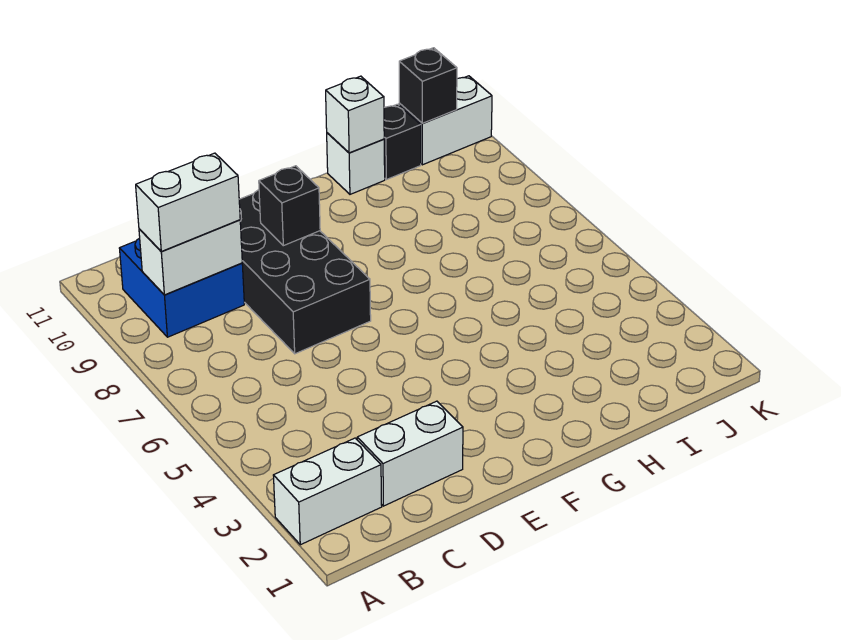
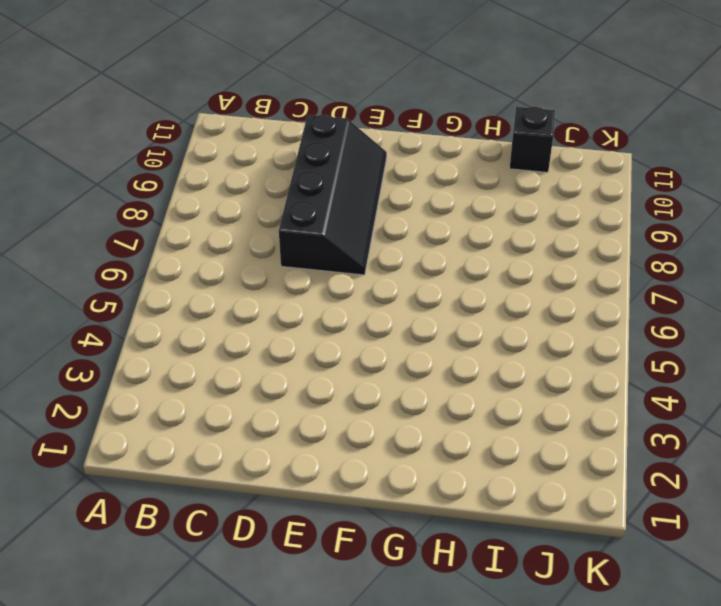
black slope D7:E10 level 1 top D -> black brick D7:E10 level 1
none -> white brick A2:B2 level 1
none -> blue brick B9:C10 level 1
none -> white brick C2:D2 level 1

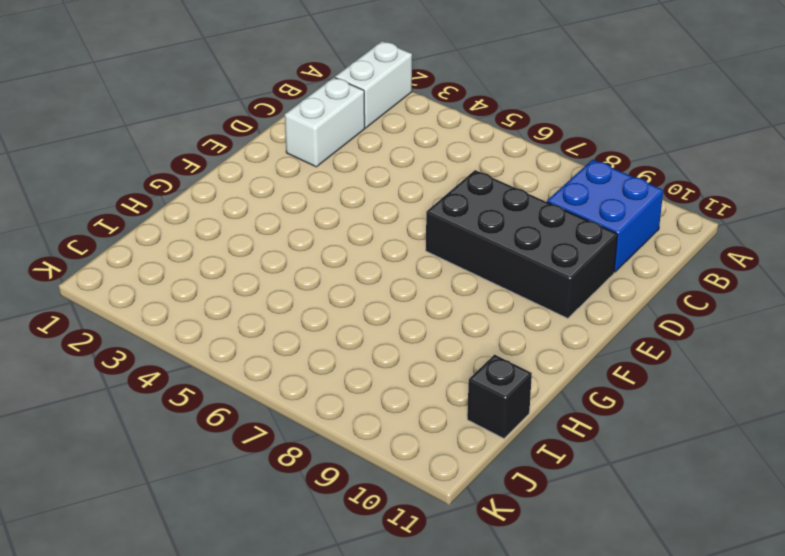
none -> white brick H11 level 1
none -> white brick J11:K11 level 1
none -> white brick B9:C9 level 2

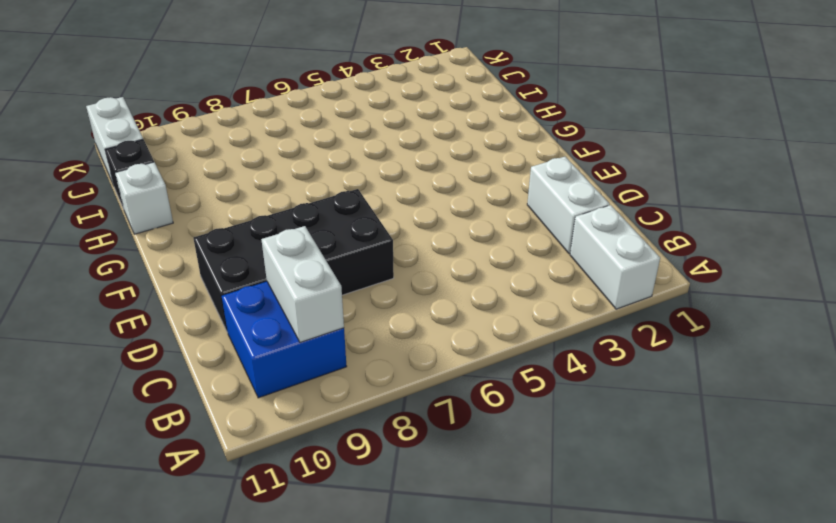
none -> black brick E9 level 2
none -> white brick H11 level 2
none -> black brick J11 level 2

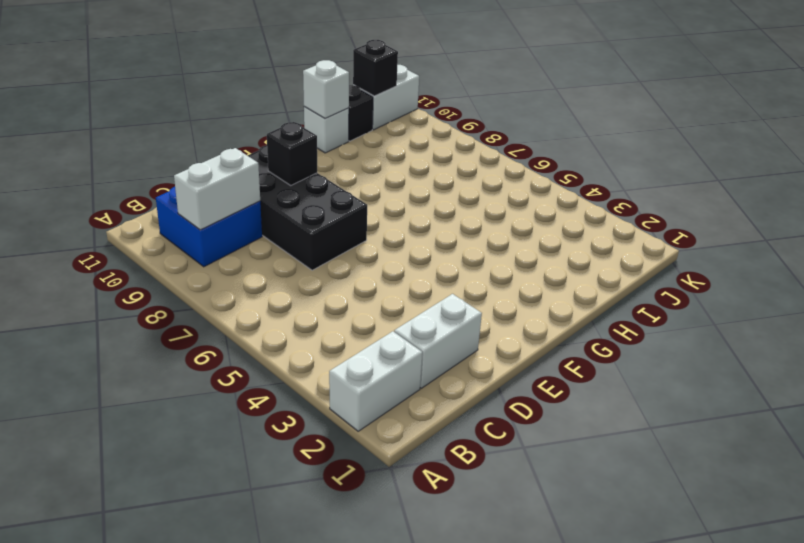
none -> white brick B9:C9 level 3

